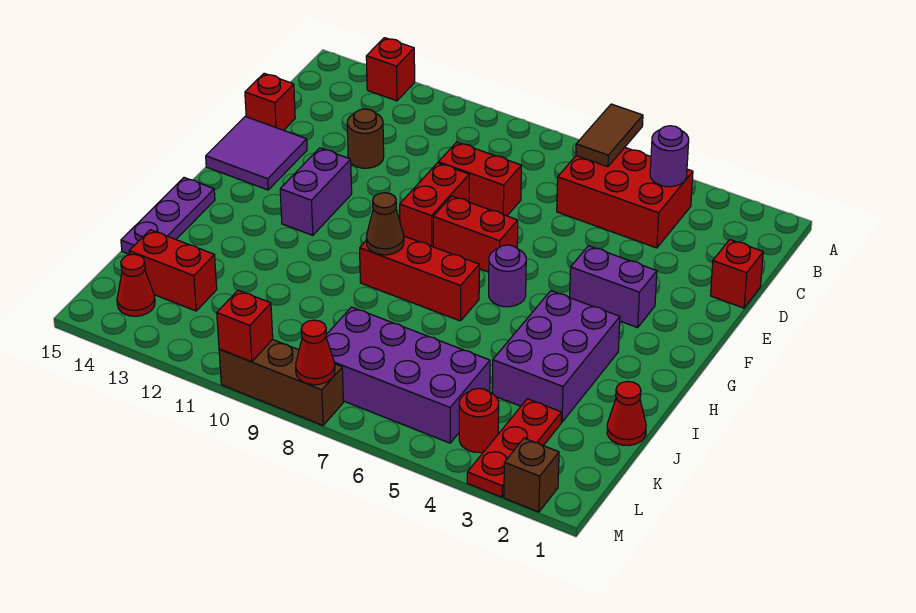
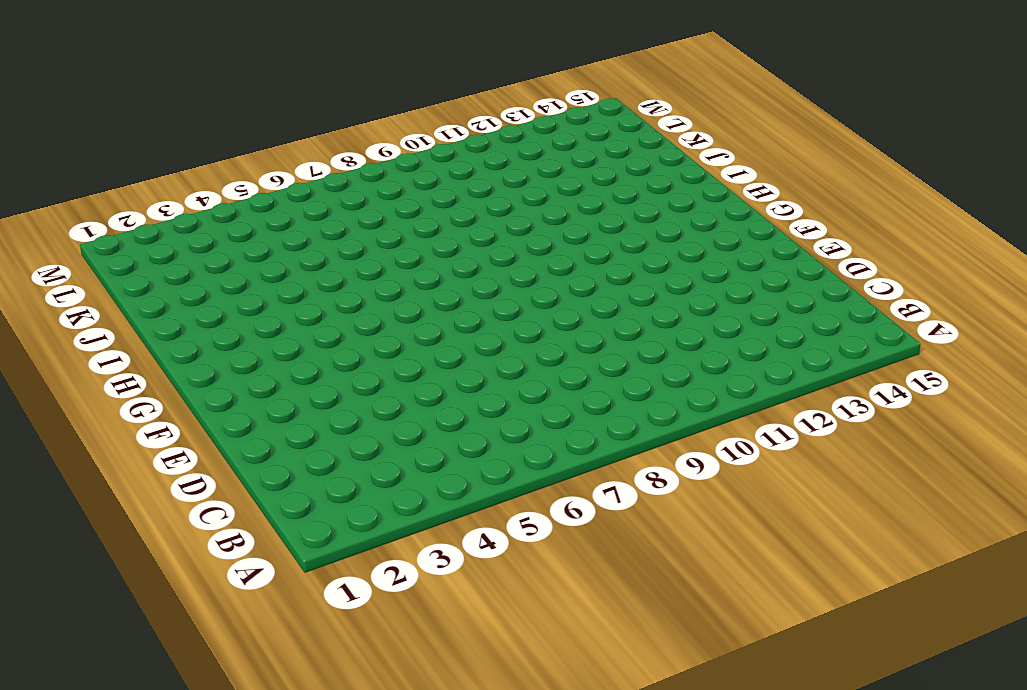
none -> red brick A13 level 1
none -> red brick B4:C6 level 1
none -> red brick D1 level 1

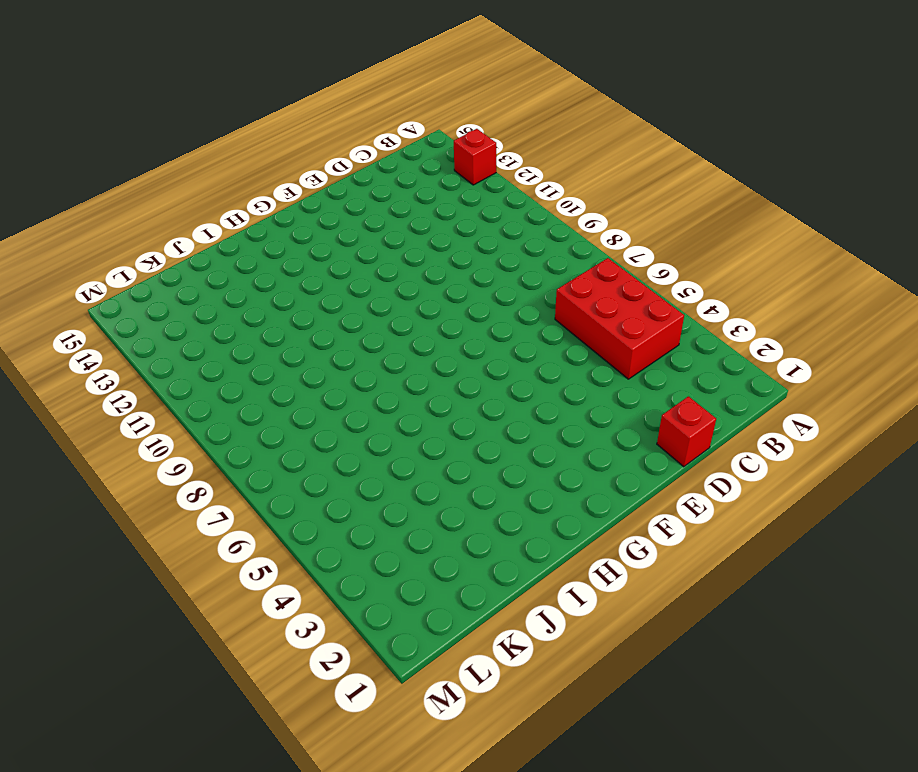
none -> red brick D8:D9 level 1
none -> brown round brick D12 level 1
none -> red brick D15 level 1

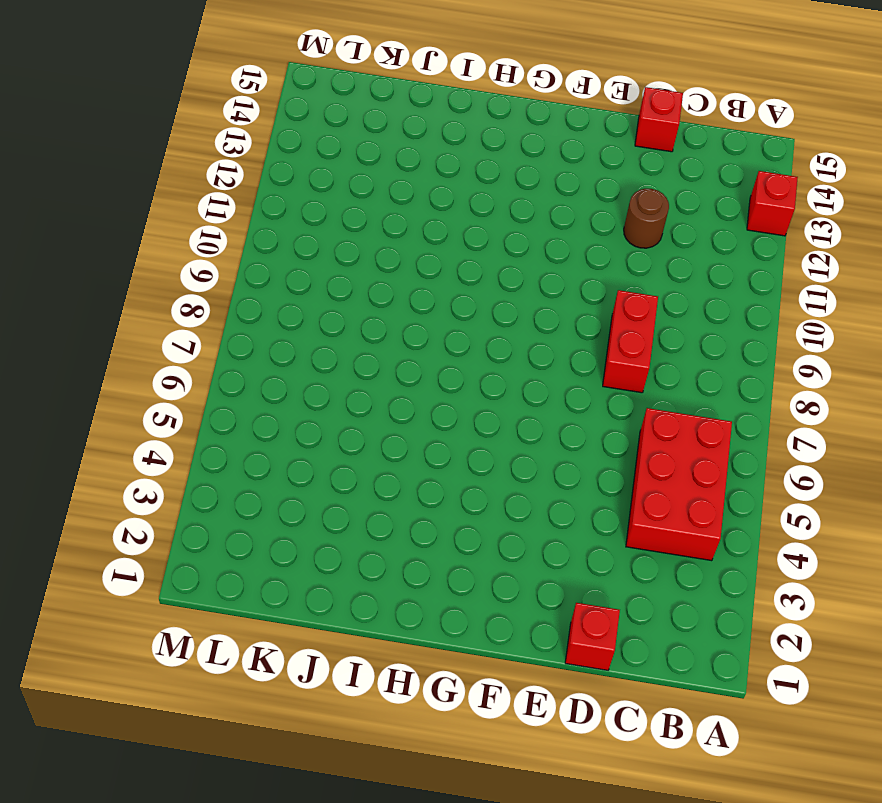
none -> red brick E9:F9 level 1
none -> purple tile E14:F15 level 1
none -> purple brick F3:F4 level 1

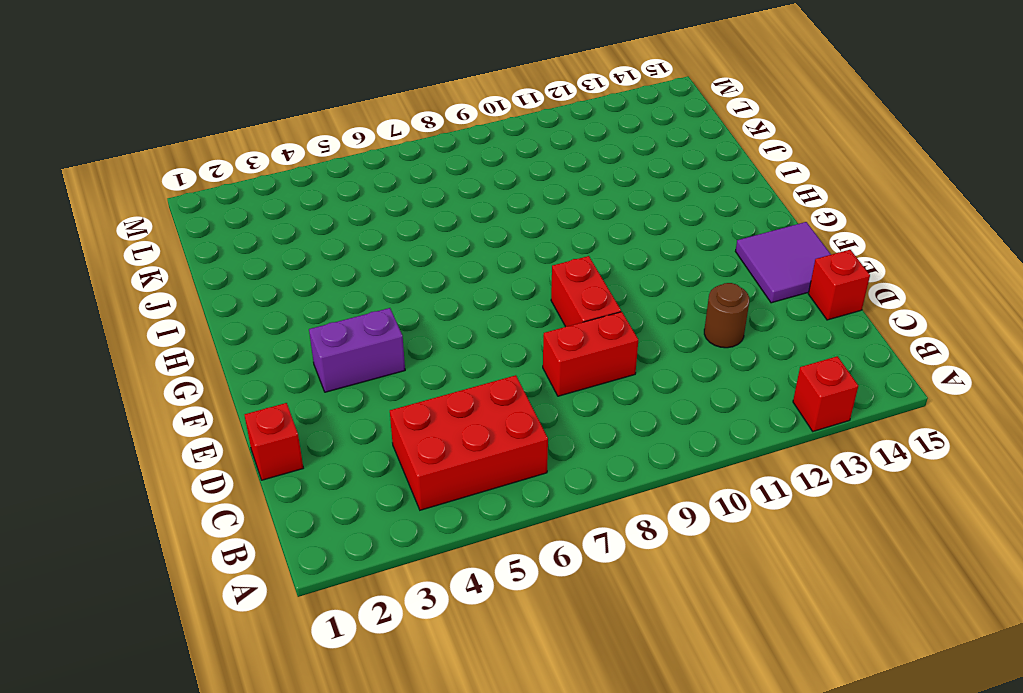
none -> red brick F7:F8 level 1
none -> purple brick F12:G12 level 1
none -> purple round brick G6 level 1

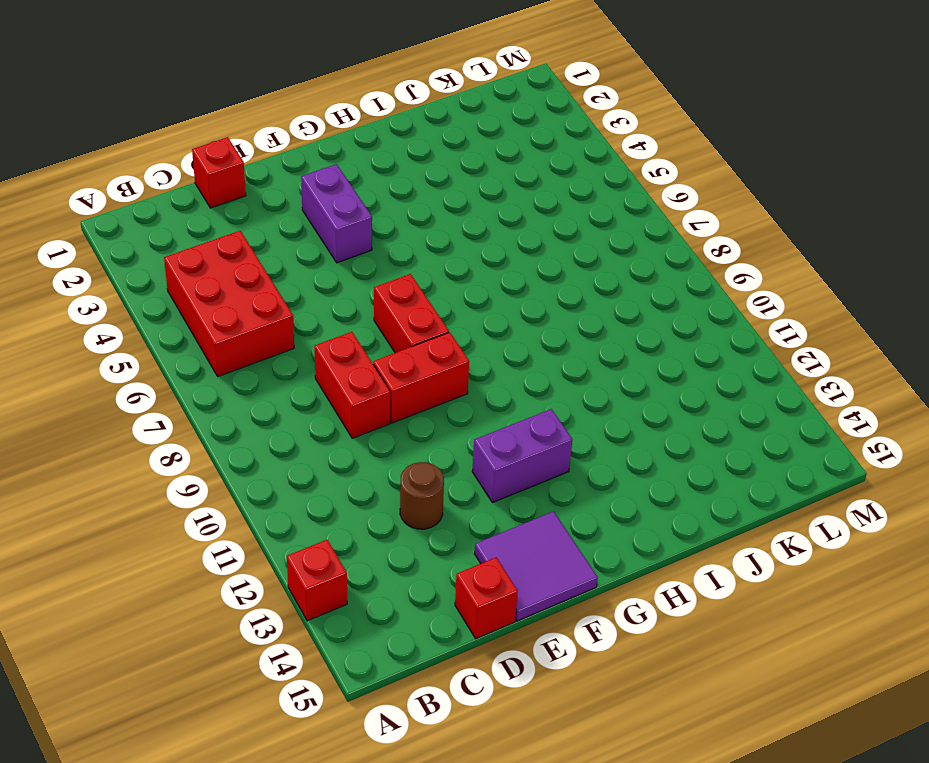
none -> purple round brick G6 level 1
none -> purple brick H3:J4 level 1
none -> red brick H7:H9 level 1

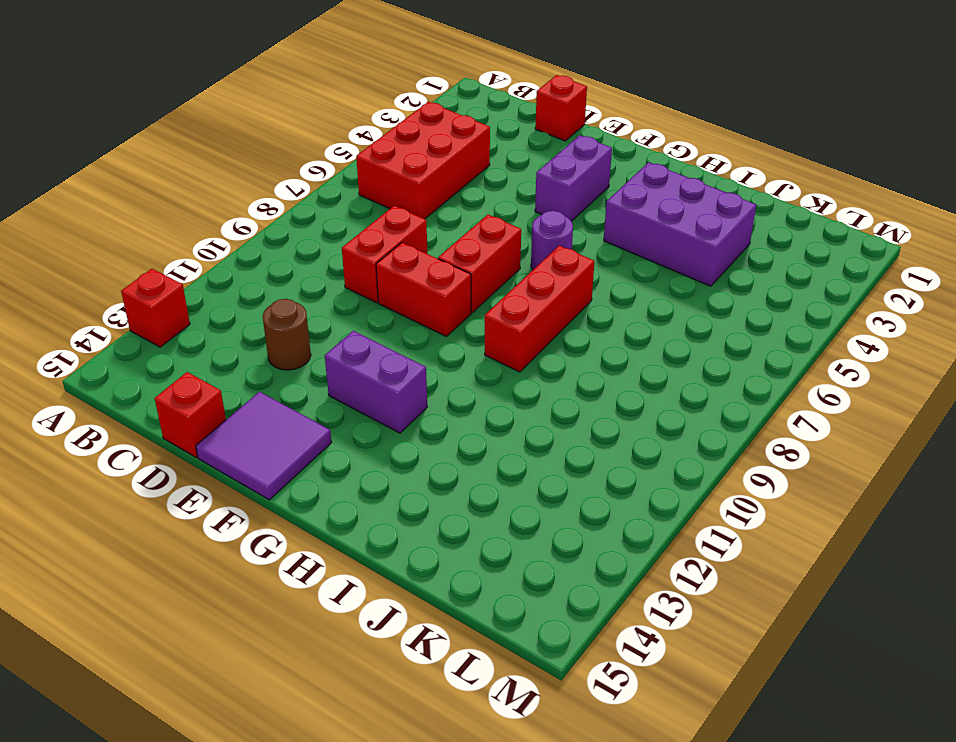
none -> purple plate H15:J15 level 1
none -> red cone J1 level 1
none -> red plate K3:M3 level 1

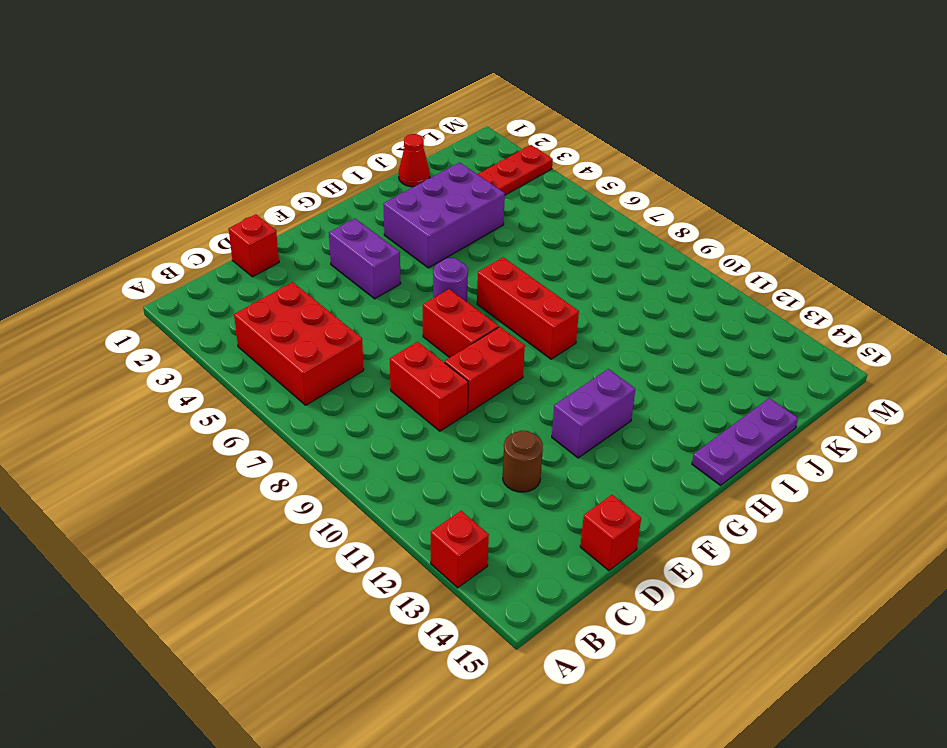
none -> purple tile E14:F15 level 1
none -> purple brick K5:L8 level 1
none -> red brick K13:K14 level 1

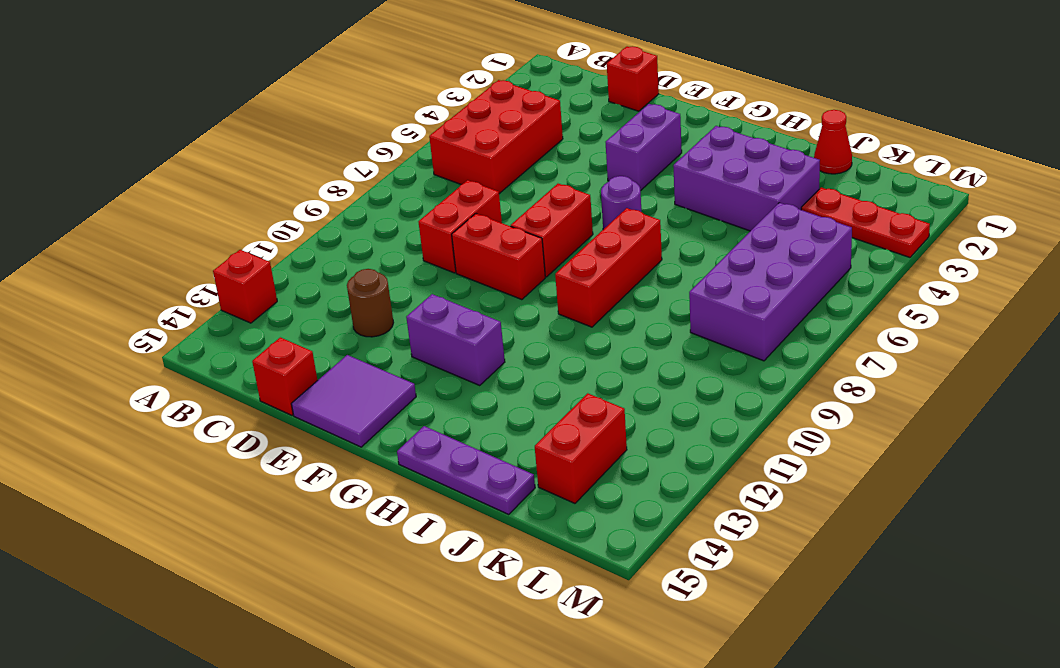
none -> red round brick L4 level 1
none -> red cone L14 level 1
none -> brown brick M2 level 1

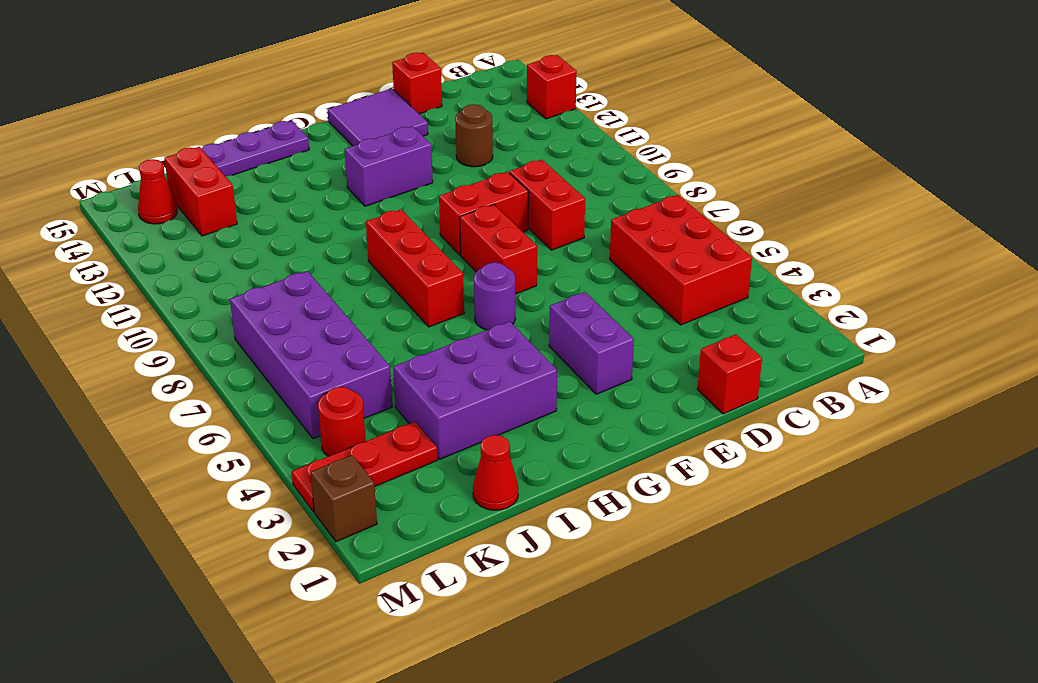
none -> brown brick M8:M10 level 1
none -> brown tile A6:B6 level 2
none -> purple round brick B4 level 2

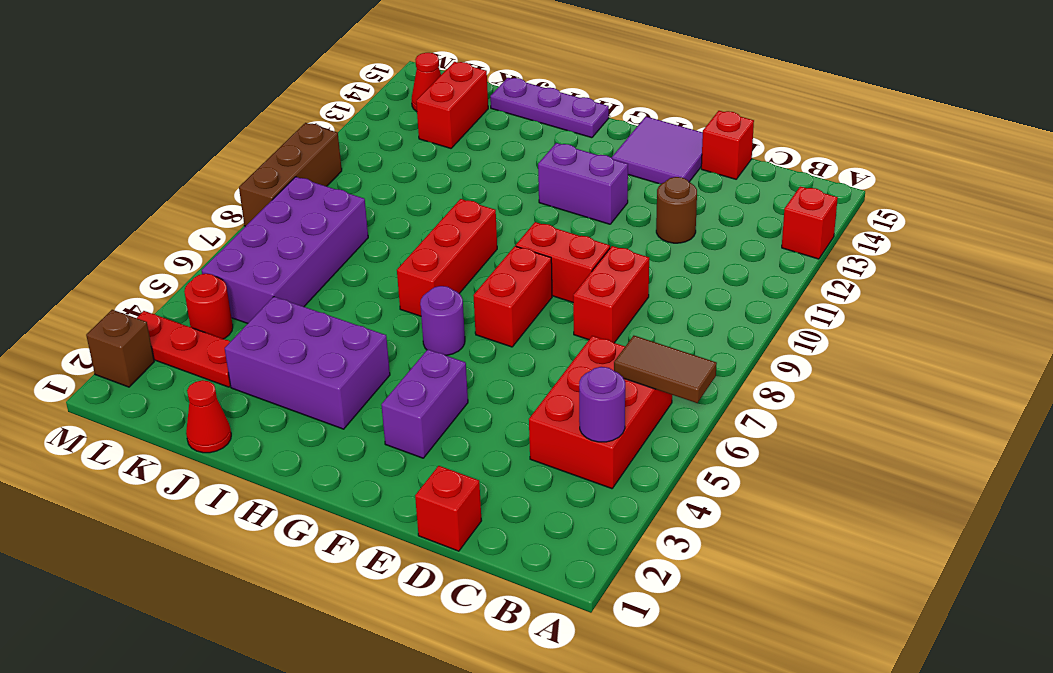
none -> brown cone H9 level 2
none -> red cone M8 level 2
none -> red brick M10 level 2

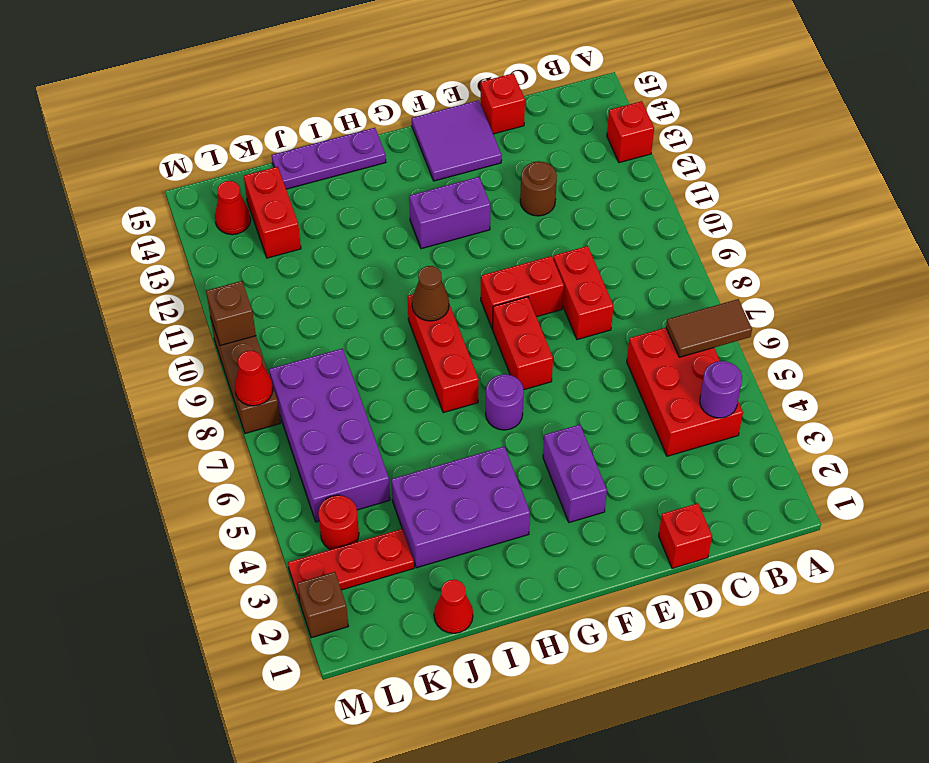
brown brick M10 level 2 -> red brick M10 level 2

